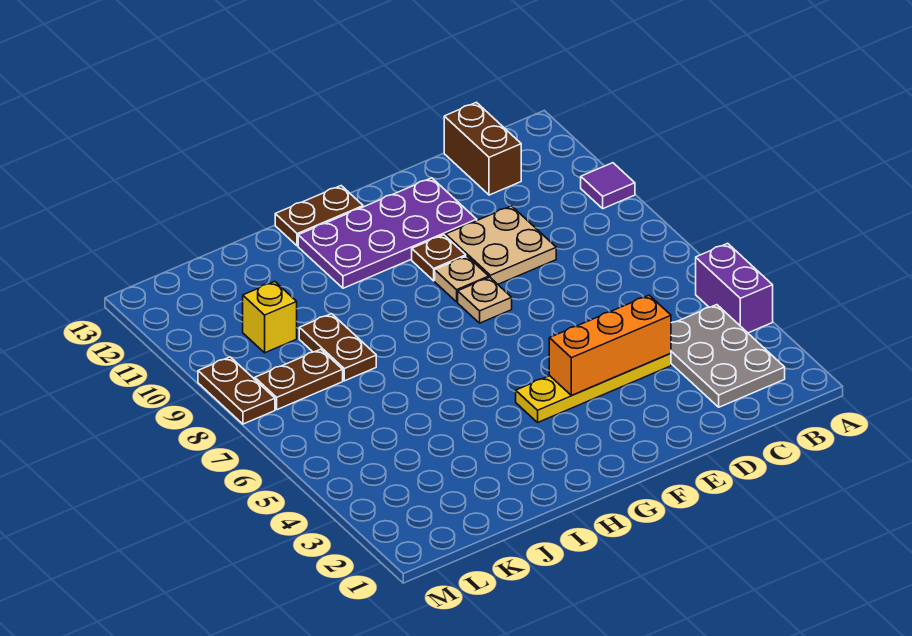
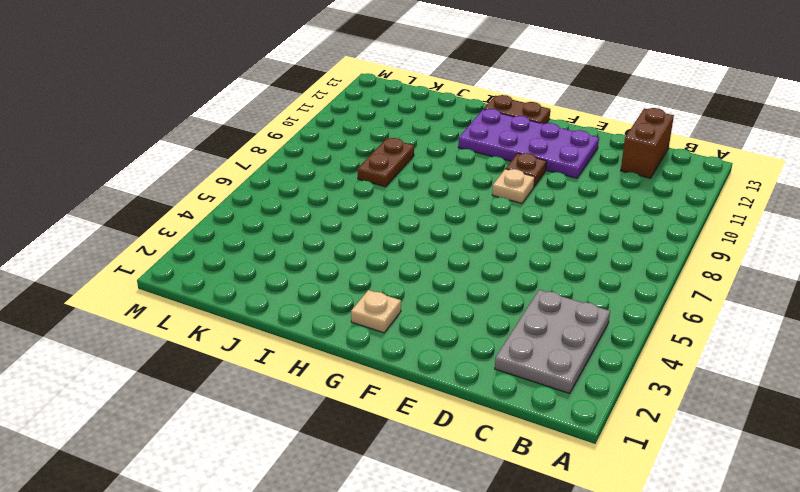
tan plate G2 level 1 -> tan plate F8 level 1
none -> purple brick A4:A5 level 1
none -> purple tile A10 level 1
none -> yellow plate D4:G4 level 1

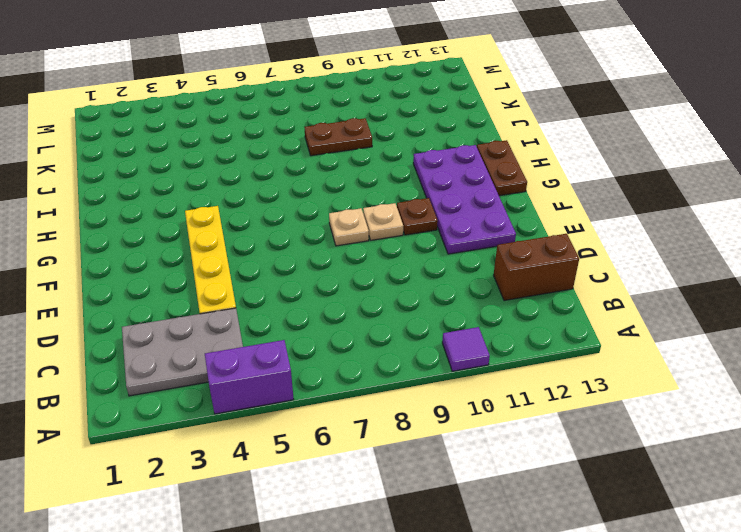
none -> tan plate D9:E10 level 1
none -> brown plate K8:L8 level 1
none -> yellow brick K10 level 1

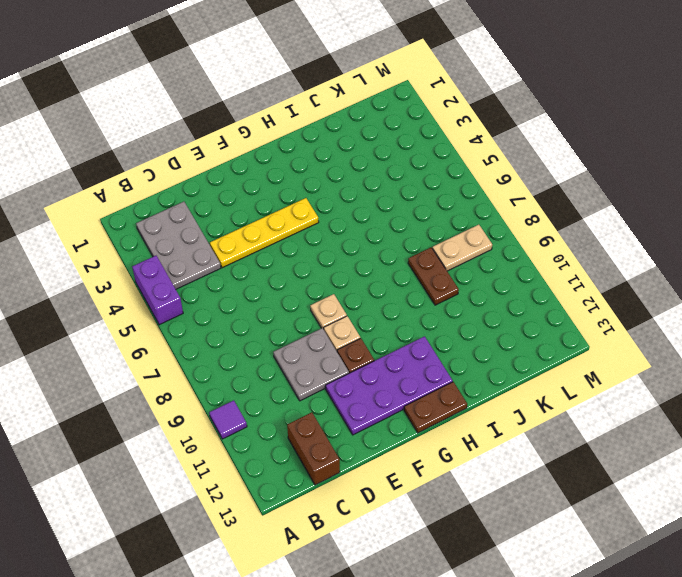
grey plate D9:E10 level 1 -> tan plate D9:E10 level 1
tan plate K8:L8 level 1 -> brown plate K8:L8 level 1
none -> yellow brick K10 level 1
none -> brown plate M8:M9 level 1
none -> orange brick D4:F4 level 2

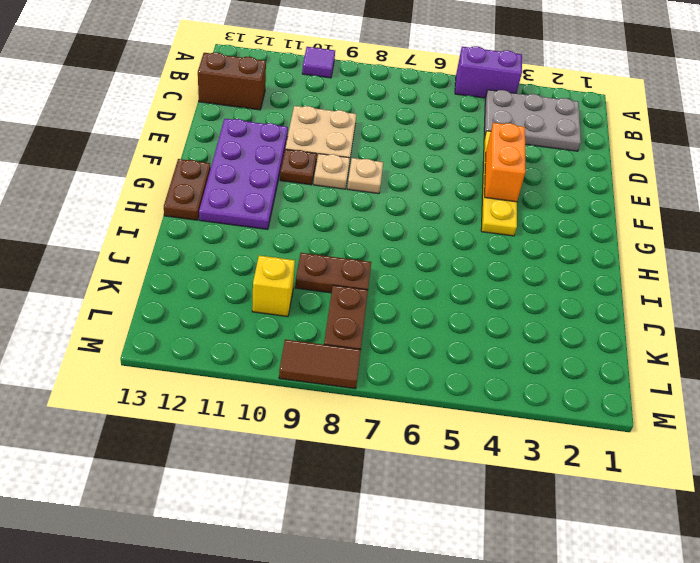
orange brick E4:F4 level 2 -> orange brick D4:F4 level 2
brown tile M8:M9 level 1 -> brown plate M8:M9 level 1

